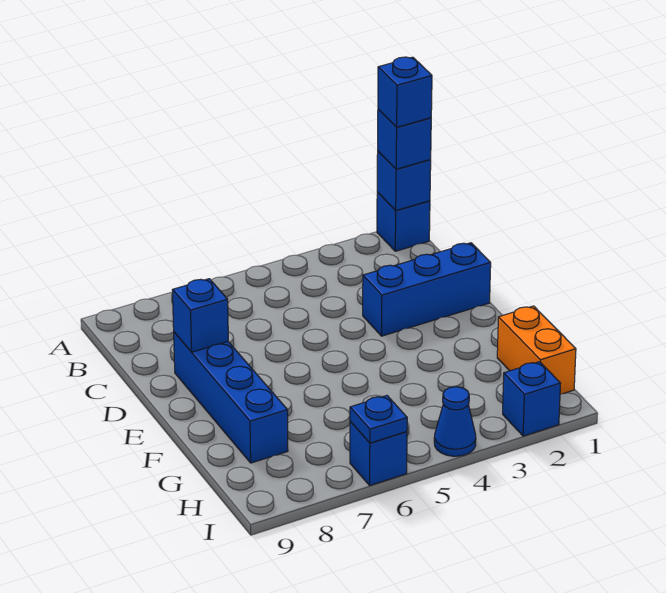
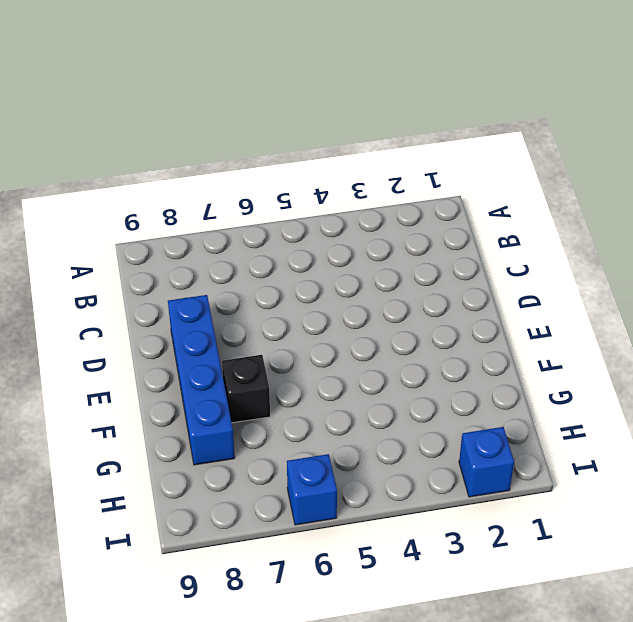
black brick F7 level 1 -> none
none -> blue brick A1 level 1
none -> blue brick D1:D3 level 1
none -> orange brick G1:H1 level 1

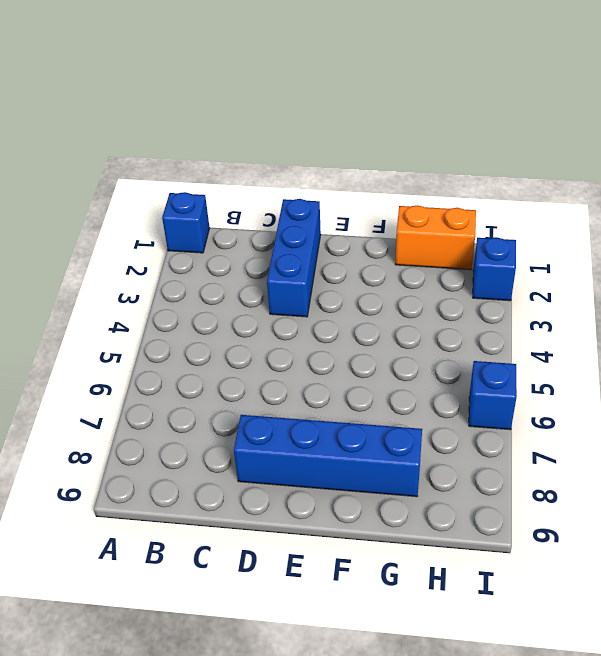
none -> blue cone I4 level 1
none -> blue brick A1 level 2
none -> blue brick D8 level 2

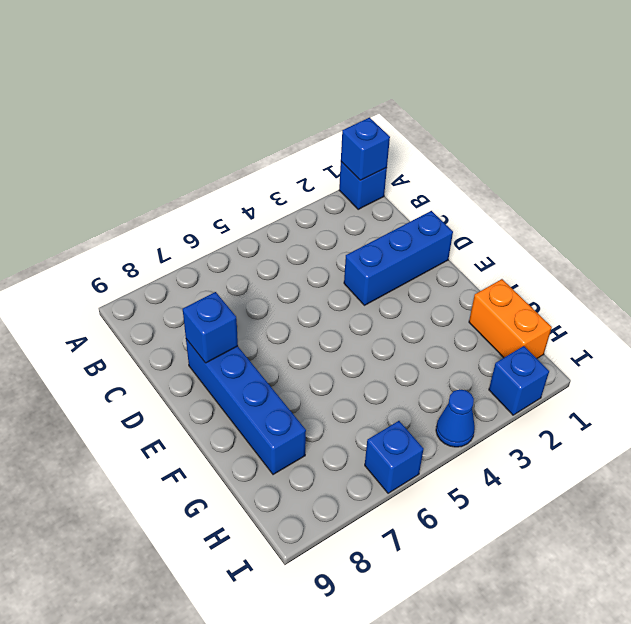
none -> blue plate I6 level 2
none -> blue brick A1 level 3
none -> blue brick A1 level 4

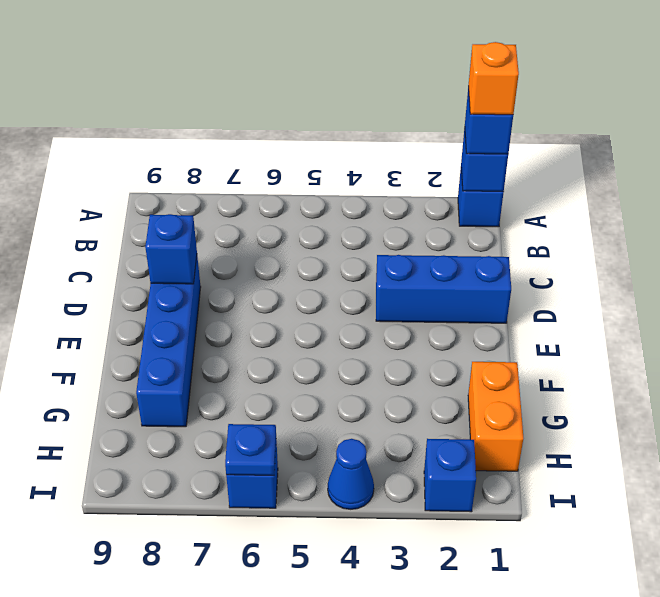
orange brick A1 level 4 -> blue brick A1 level 4

